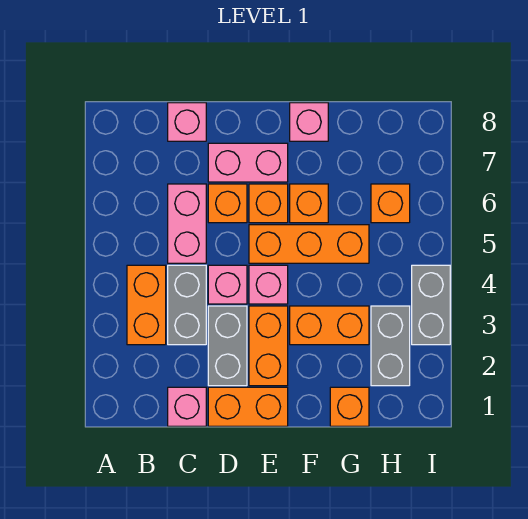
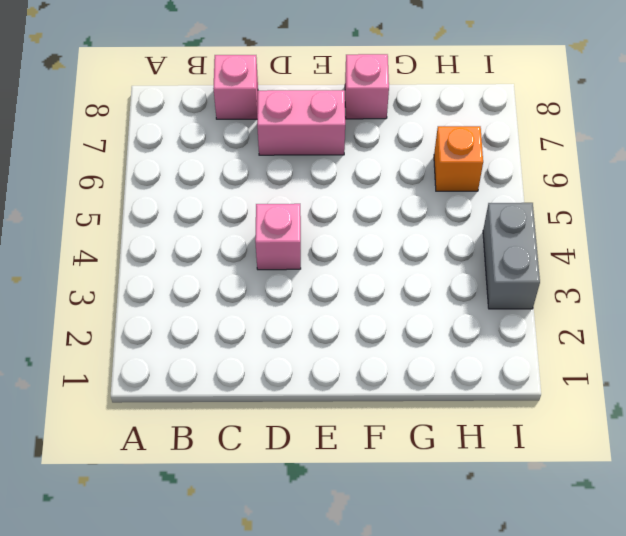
none -> orange brick B3:B4 level 1
none -> pink brick C1 level 1
none -> grey brick C3:C4 level 1

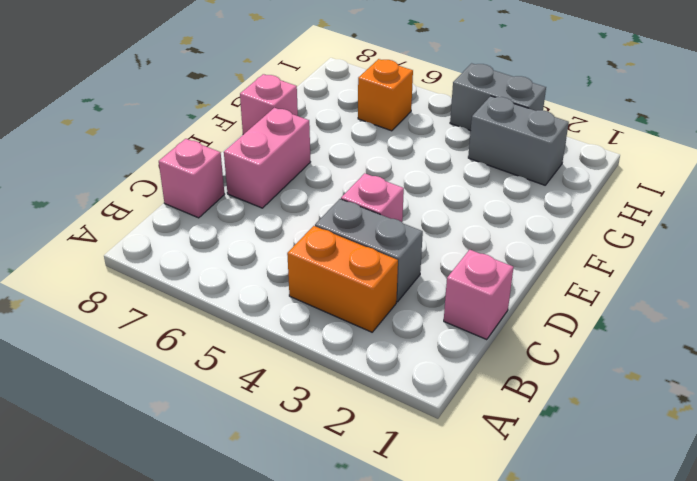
none -> pink brick C5:C6 level 1
none -> orange brick D1:E1 level 1
none -> grey brick D2:D3 level 1

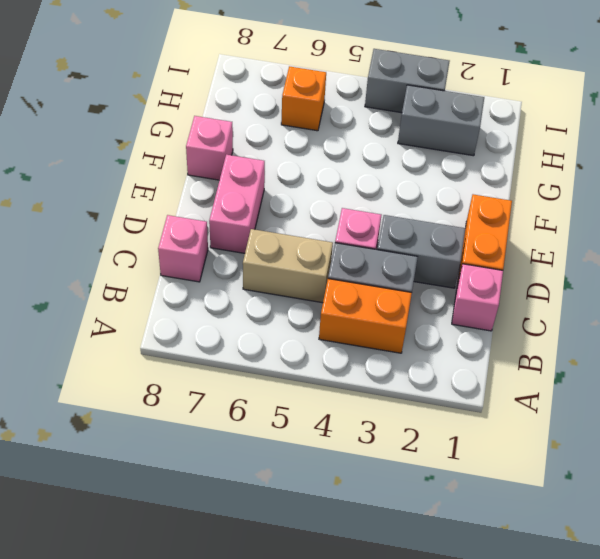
tan brick C5:C6 level 1 -> pink brick C5:C6 level 1
none -> orange brick D6 level 1
none -> orange brick E2:E3 level 1
none -> pink brick E4 level 1

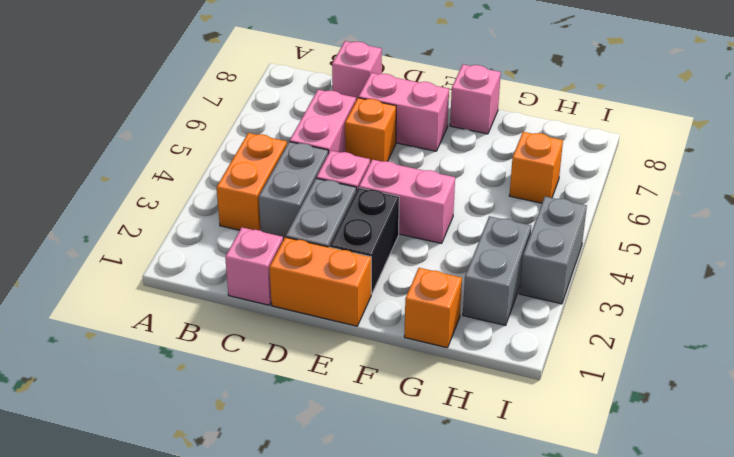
black brick E2:E3 level 1 -> orange brick E2:E3 level 1
pink brick E4:F4 level 1 -> pink brick E4 level 1
none -> orange brick E5:G5 level 1
none -> orange brick E6 level 1
none -> orange brick F3:G3 level 1

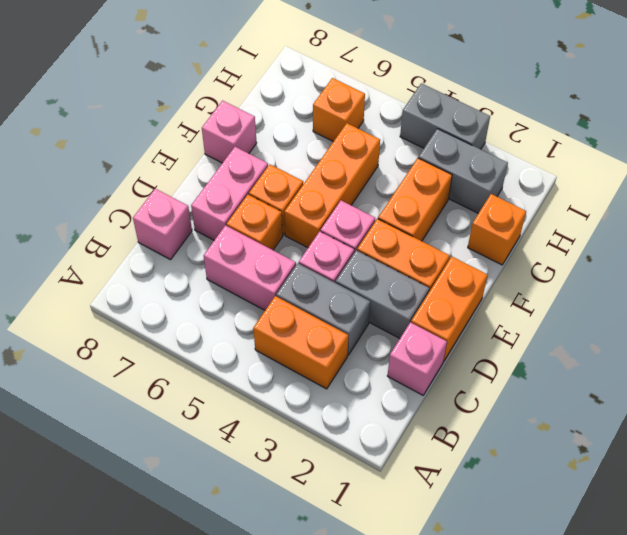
none -> orange brick F6 level 1

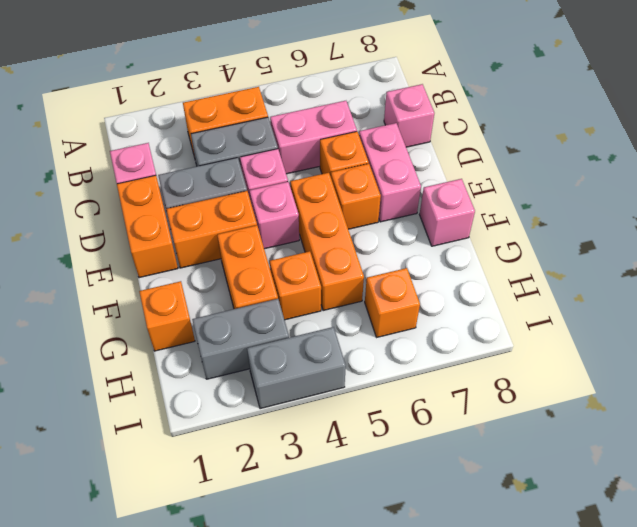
orange brick G4 level 1 -> orange brick F6 level 1

